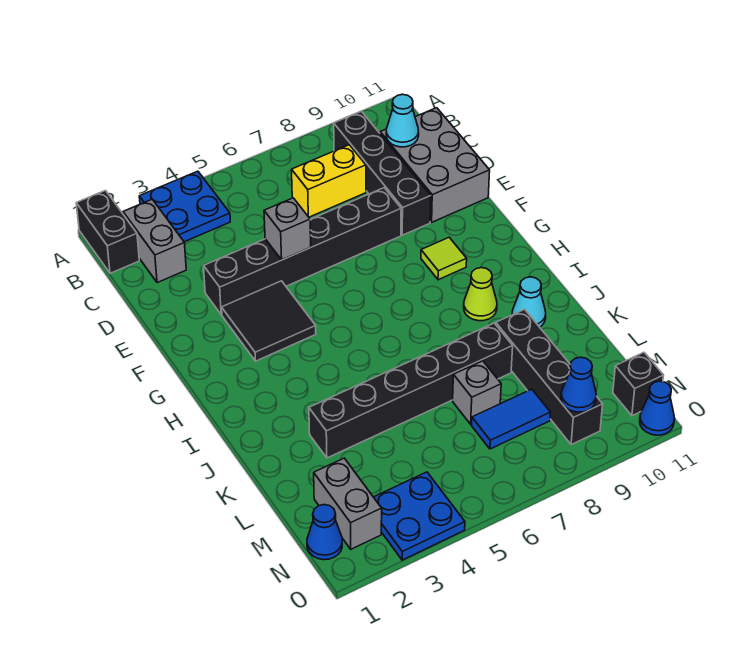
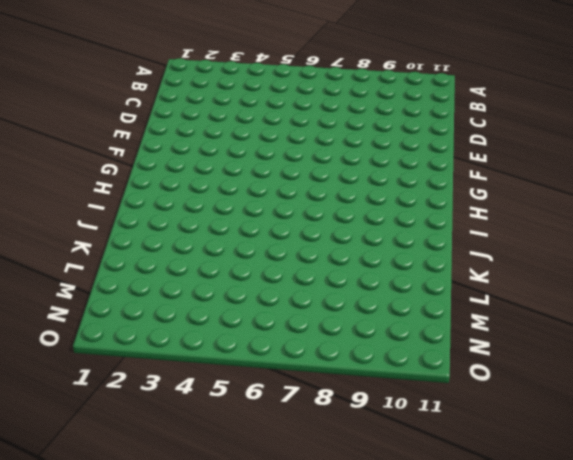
none -> black brick A1:B1 level 1
none -> blue plate A3:B4 level 1
none -> grey brick B2:C2 level 1

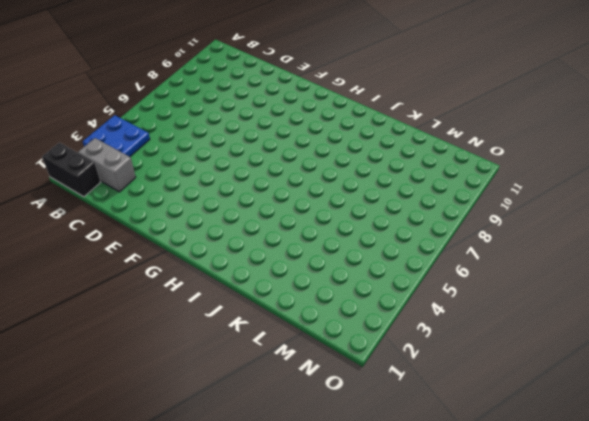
none -> black brick B9:E9 level 1
none -> yellow brick C7:C8 level 1
none -> grey brick C10:E11 level 1

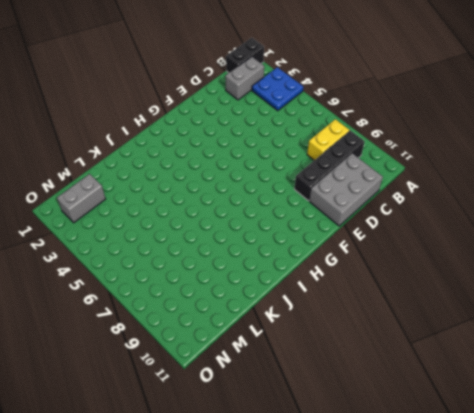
yellow brick B8:C8 level 1 -> yellow brick C7:C8 level 1
none -> black brick E3:E8 level 1
none -> black tile F3:G4 level 1
none -> lime tile G9 level 1

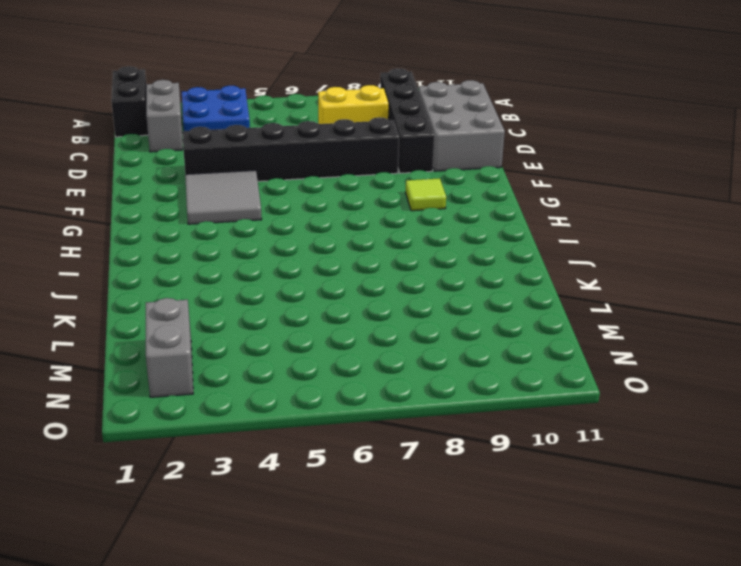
grey tile F3:G4 level 1 -> black tile F3:G4 level 1
none -> lime cone I9 level 1
none -> cyan cone J10 level 1
none -> black brick K3:K8 level 1

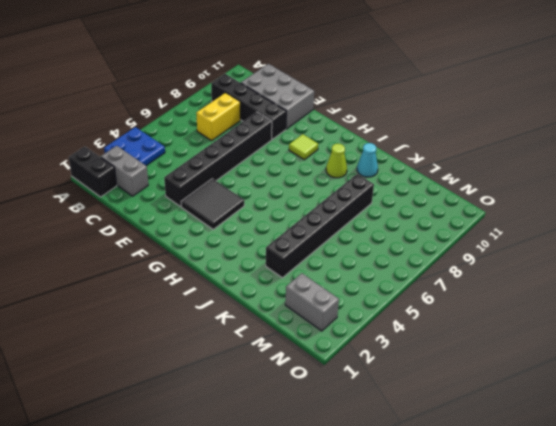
none -> black brick K9:N9 level 1
none -> grey brick L7 level 1
none -> blue tile M7:M8 level 1

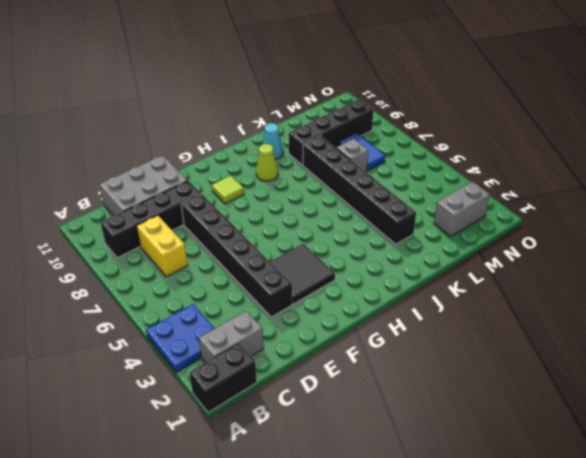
none -> blue cone N1 level 1
none -> blue plate N3:O4 level 1
none -> black brick N11 level 1

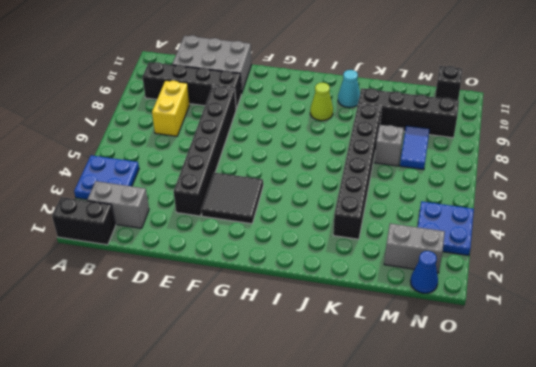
none -> lime tile G9 level 1
none -> blue cone O11 level 1
none -> cyan cone C10 level 2

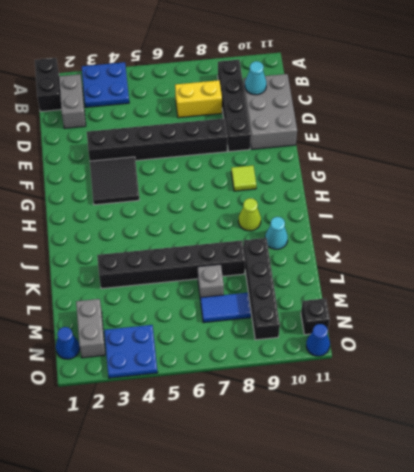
none -> grey brick E5 level 2
none -> blue cone N9 level 2

